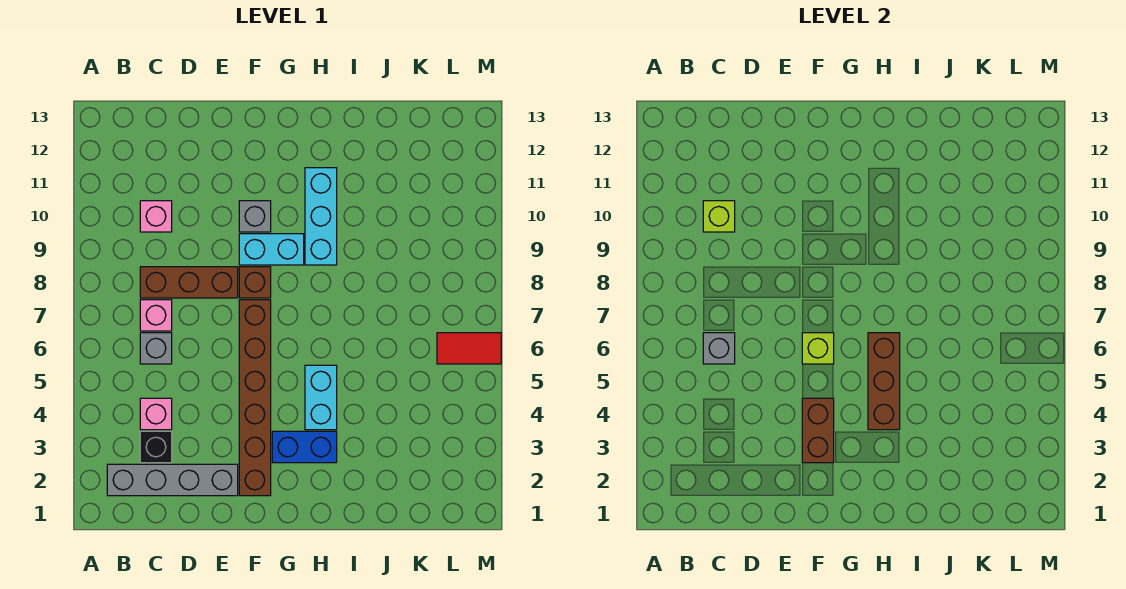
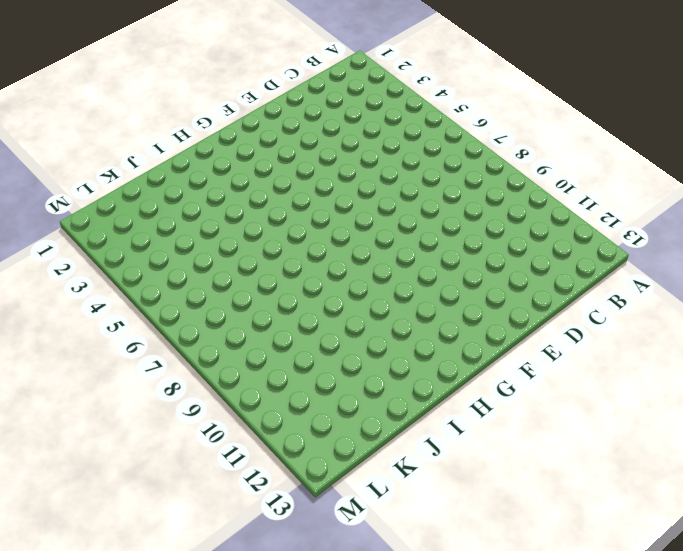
none -> grey brick B2:E2 level 1
none -> black brick C3 level 1
none -> pink brick C4 level 1

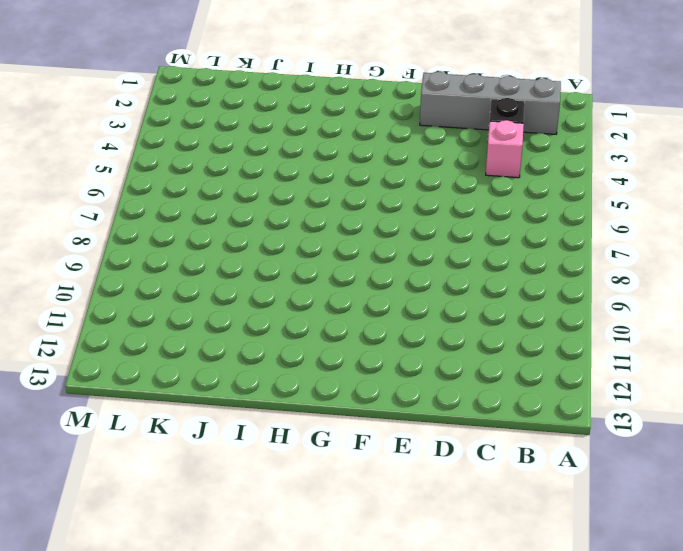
none -> grey brick C6 level 1
none -> pink brick C7 level 1
none -> brown brick C8:E8 level 1

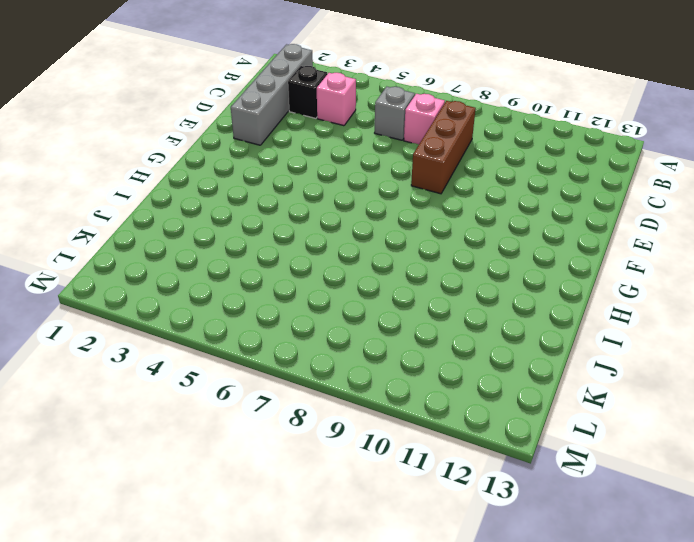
none -> pink brick C10 level 1
none -> brown brick F2:F7 level 1
none -> brown brick F8 level 1

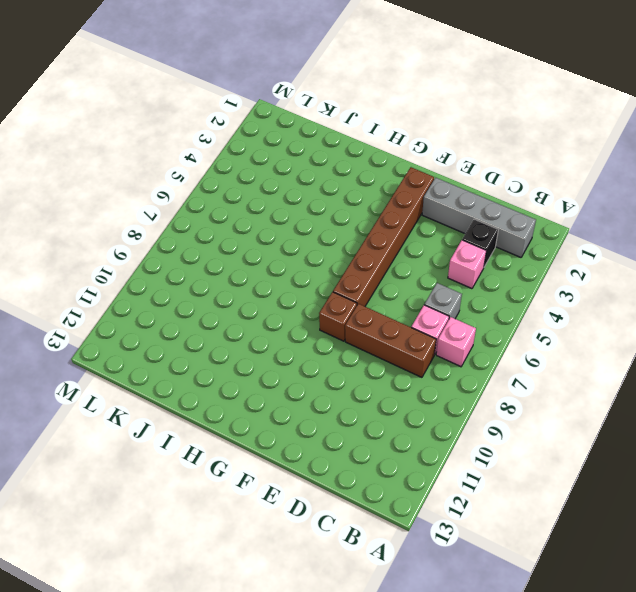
pink brick B7 level 1 -> pink brick C10 level 1
none -> cyan brick F9:G9 level 1
none -> grey brick F10 level 1
none -> blue brick G3:H3 level 1

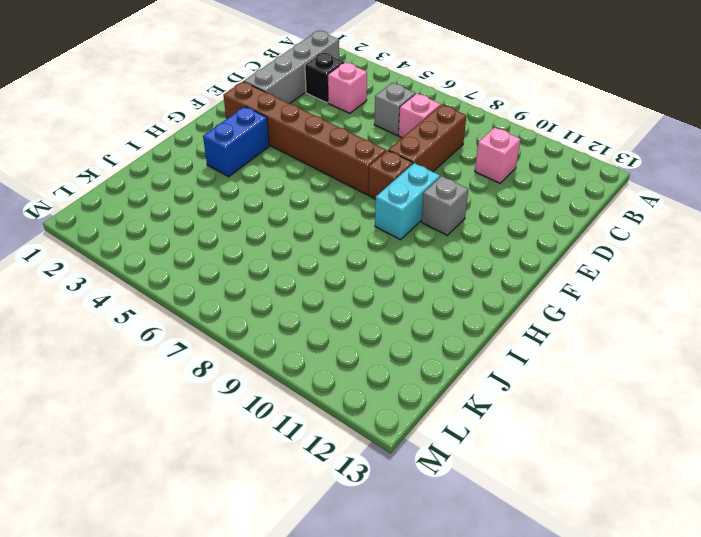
none -> cyan brick H4:H5 level 1
none -> cyan brick H9:H11 level 1
none -> red tile L6:M6 level 1

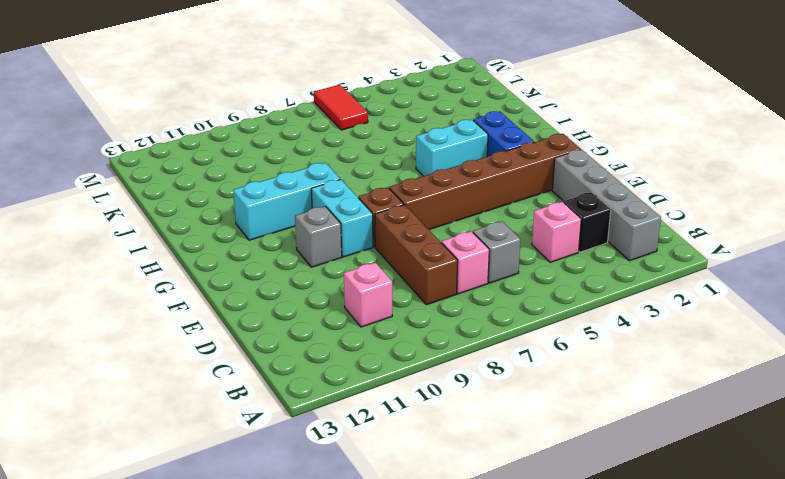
none -> grey brick C6 level 2
none -> lime brick C10 level 2
none -> brown brick F3:F4 level 2

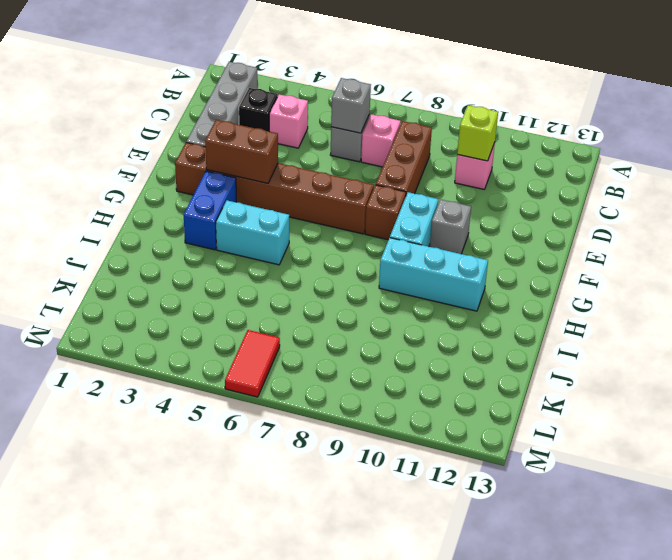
none -> lime brick F6 level 2
none -> brown brick H4:H6 level 2

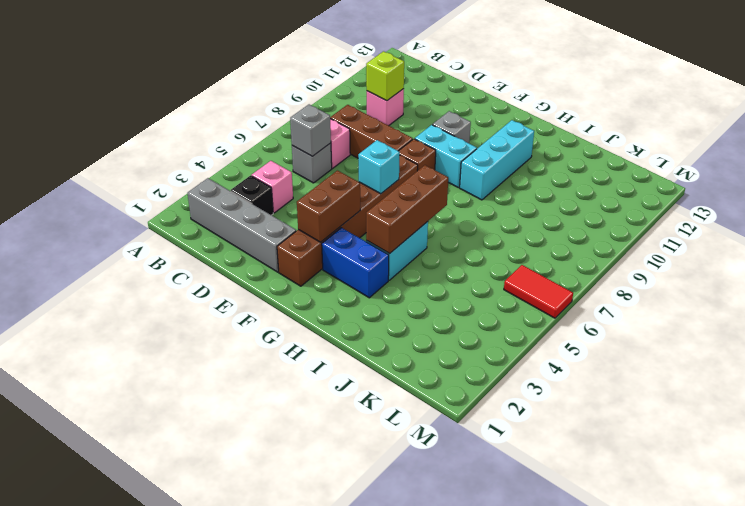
cyan brick F6 level 2 -> lime brick F6 level 2

